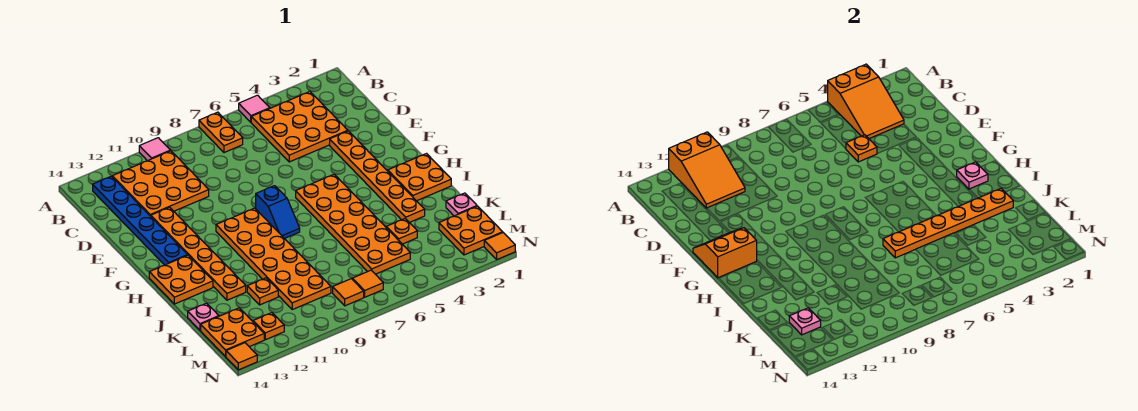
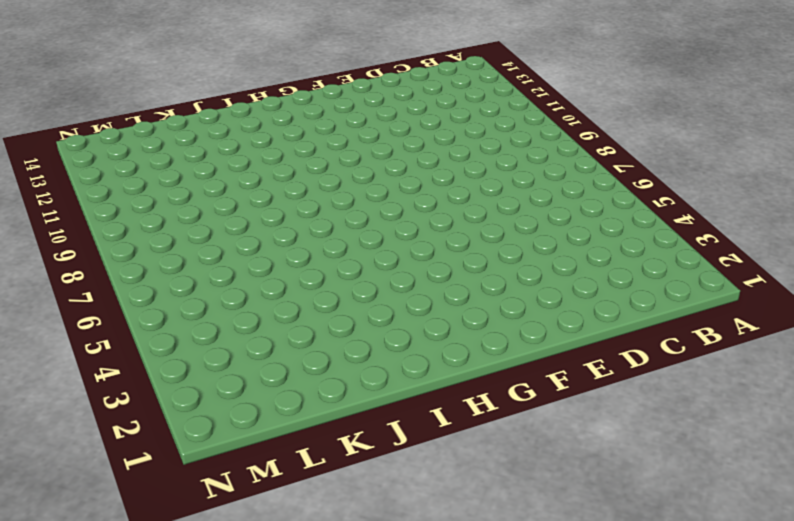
none -> pink tile A5 level 1
none -> orange plate A7:B7 level 1
none -> pink tile A10 level 1
none -> orange plate B3:D5 level 1

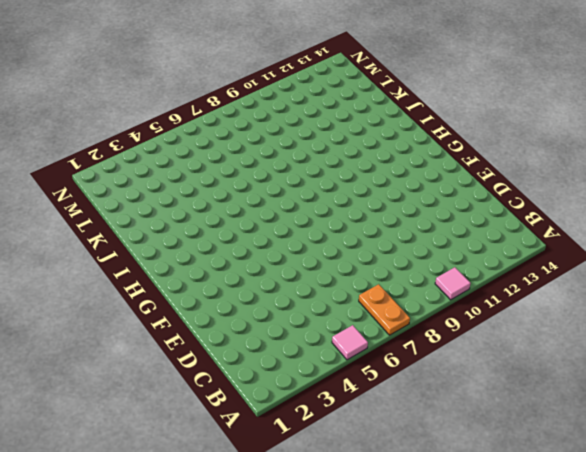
none -> orange plate B3:D5 level 1
none -> orange plate B10:D12 level 1
none -> blue plate B13:G13 level 1
none -> orange plate E3:J3 level 1

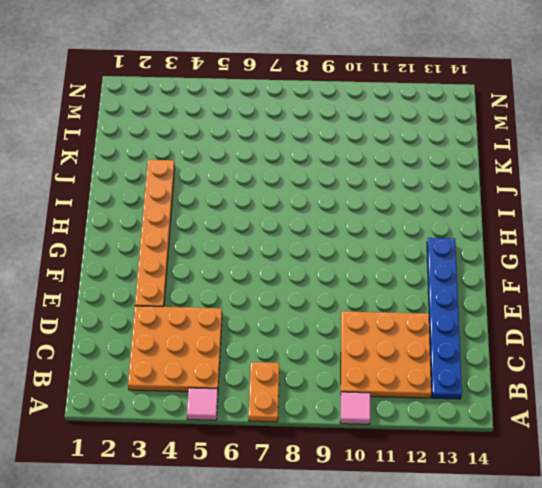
none -> orange plate E12:J12 level 1
none -> orange plate G5:L6 level 1
none -> blue slope G8:H8 level 1 top G
none -> orange plate G9:L10 level 1

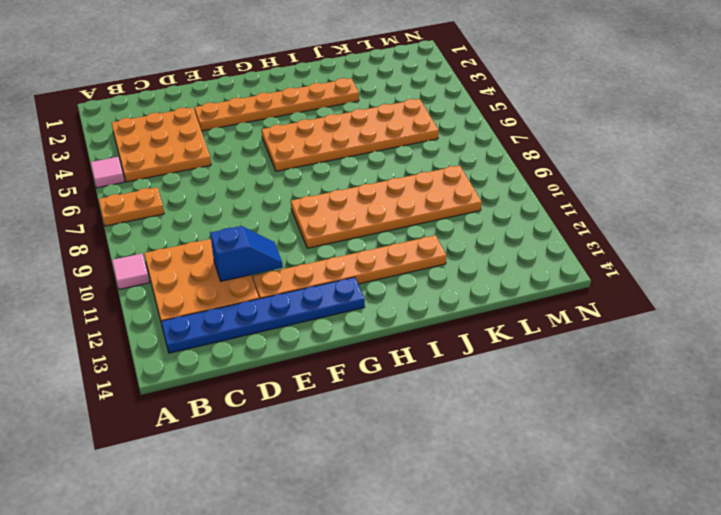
blue slope D11:E11 level 2 top D -> blue slope G8:H8 level 1 top G
none -> orange plate H1:I2 level 1
none -> orange plate H13:I14 level 1
none -> pink plate K1 level 1
none -> orange plate K4 level 1

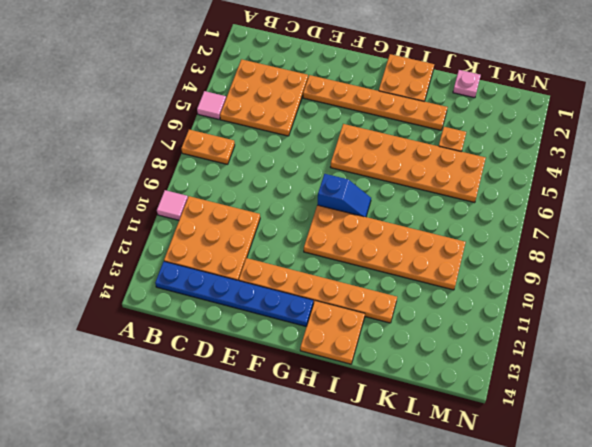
none -> orange plate K11 level 1
none -> pink plate K14 level 1
none -> orange plate L1:M2 level 1
none -> orange plate L13:M14 level 1

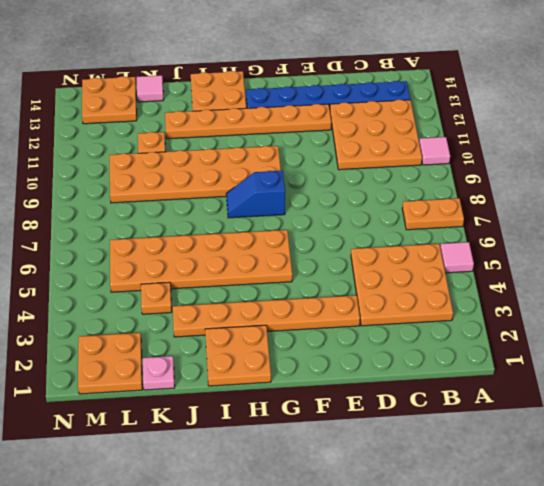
pink tile K14 level 1 -> pink plate K14 level 1
none -> orange tile M7 level 1
none -> orange tile M8 level 1
none -> orange plate M12 level 1
none -> orange tile N1 level 1

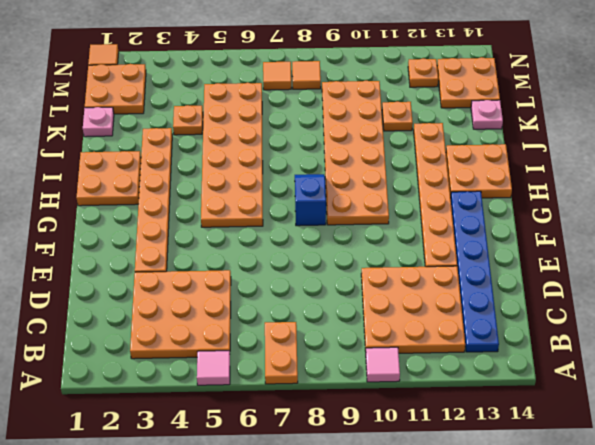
none -> orange tile N14 level 1
none -> orange slope A3:C4 level 2 top A
none -> orange slope A11:C12 level 2 top A
none -> orange plate D5 level 2

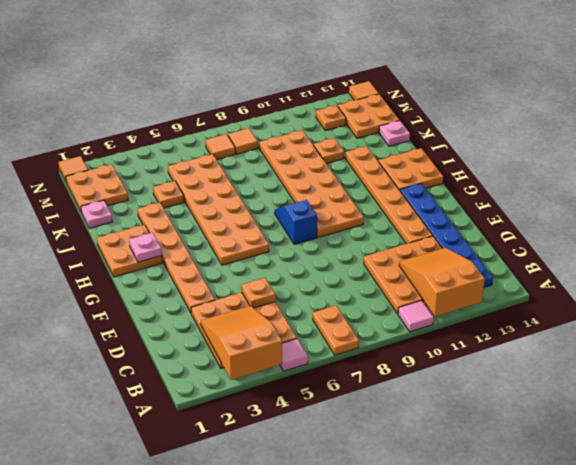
none -> orange slope F13:G14 level 2 top G
none -> orange plate J2:J7 level 2
none -> pink plate L13 level 2

